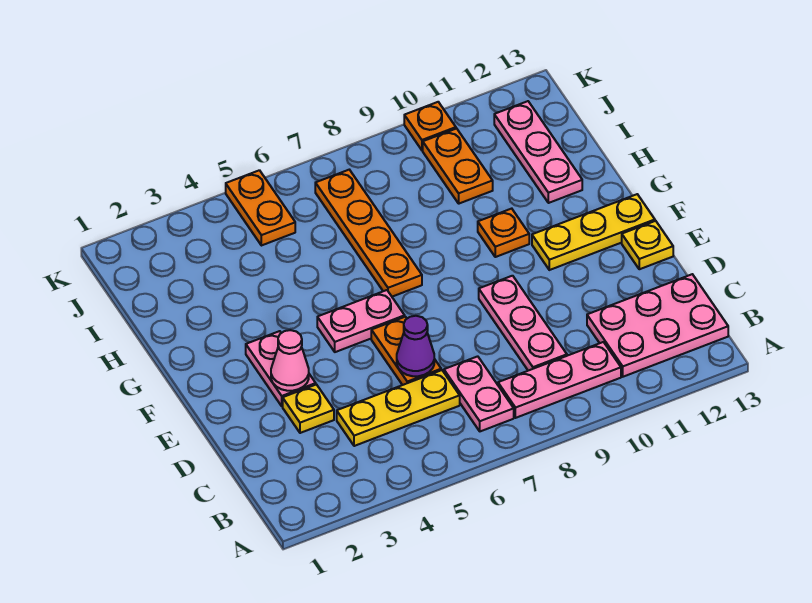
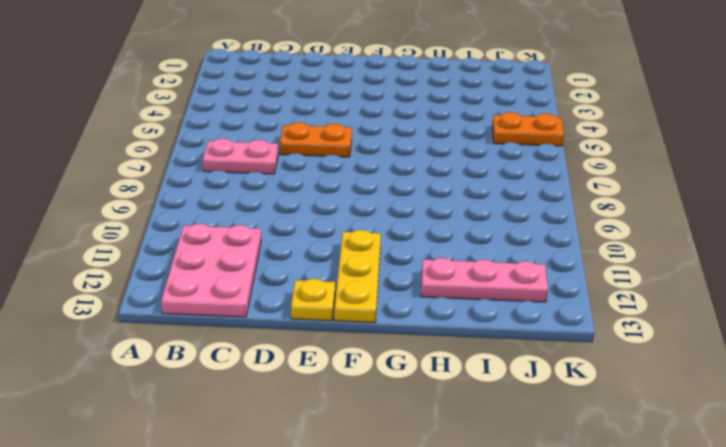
none -> pink plate B8:B10 level 1
none -> yellow plate C4:C6 level 1
none -> pink plate C9:E9 level 1

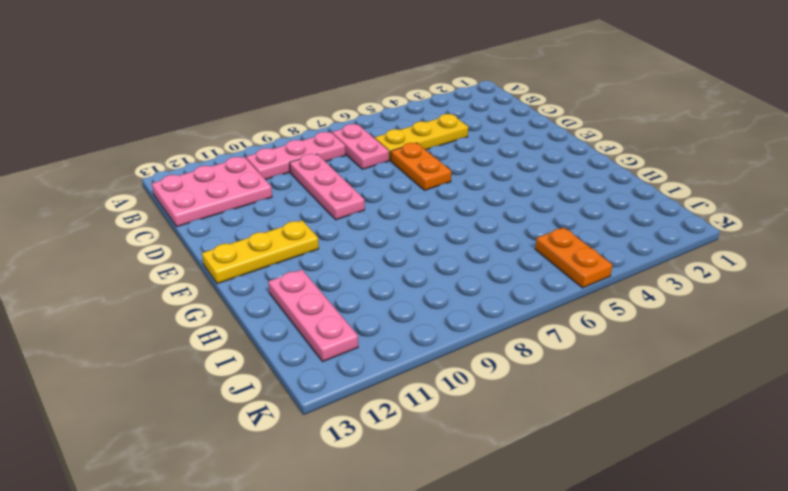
none -> yellow plate D3 level 1
none -> pink plate E3:F3 level 1
none -> yellow plate E13 level 1

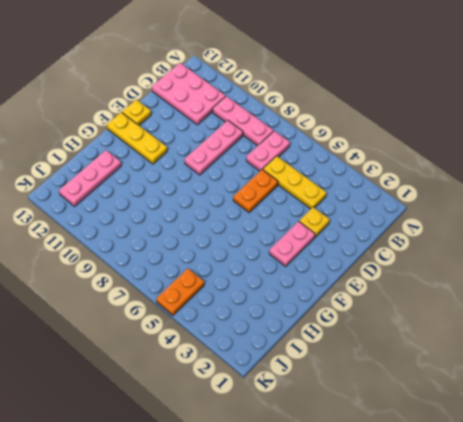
none -> pink plate F5:F6 level 1
none -> orange plate G7:J7 level 1
none -> orange plate G10 level 1

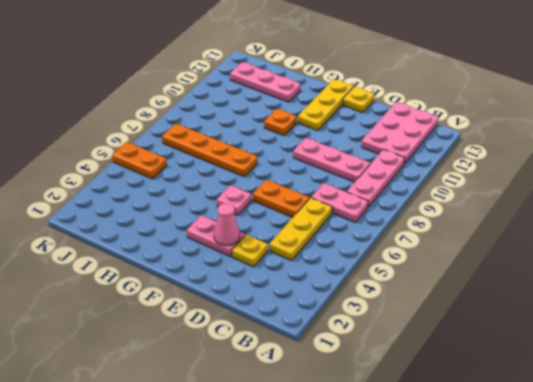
pink plate F5 level 1 -> pink plate F5:F6 level 1
none -> orange plate I10:J10 level 1
none -> orange plate K10 level 1
none -> purple cone D6 level 2

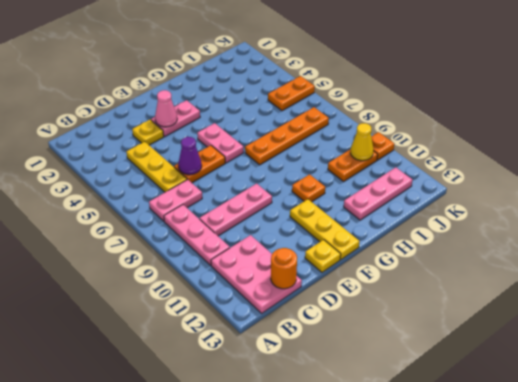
orange round brick C13 level 2 -> none
yellow cone J10 level 2 -> none

